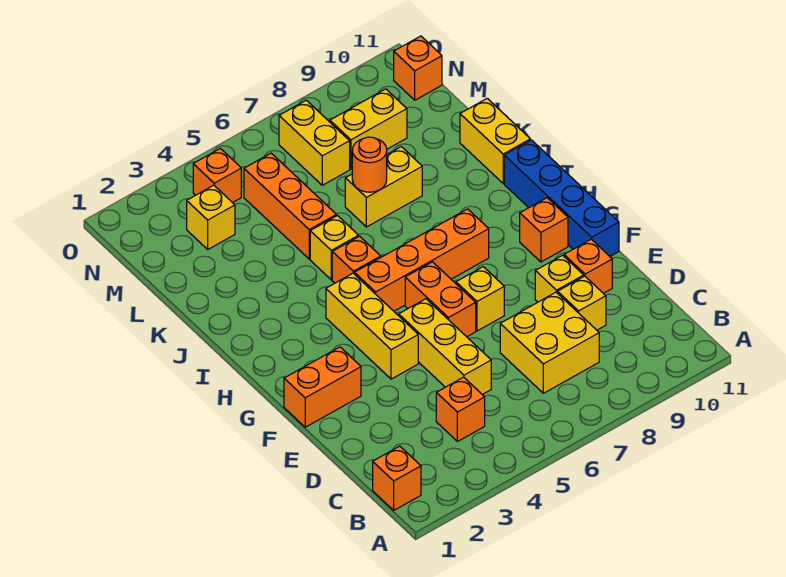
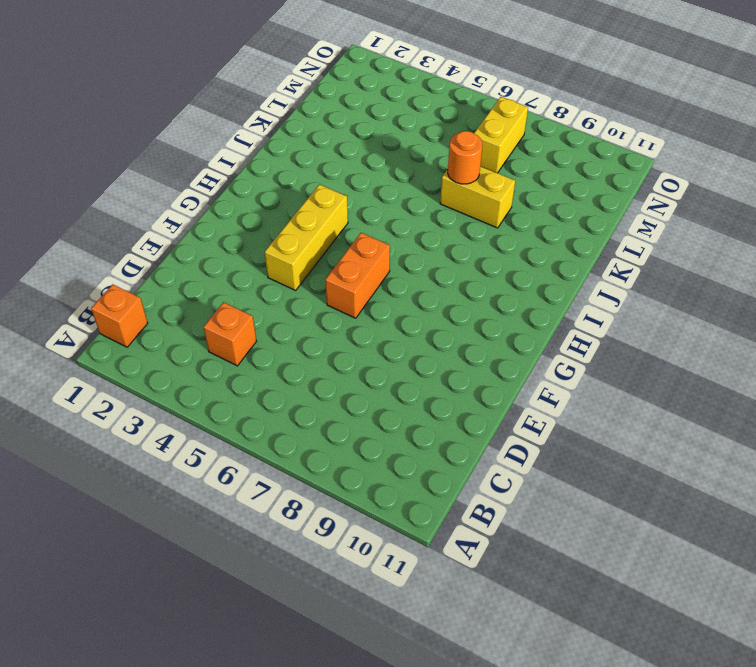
none -> yellow brick C7:D8 level 1
none -> yellow brick D5:F5 level 1
none -> yellow brick D9 level 1

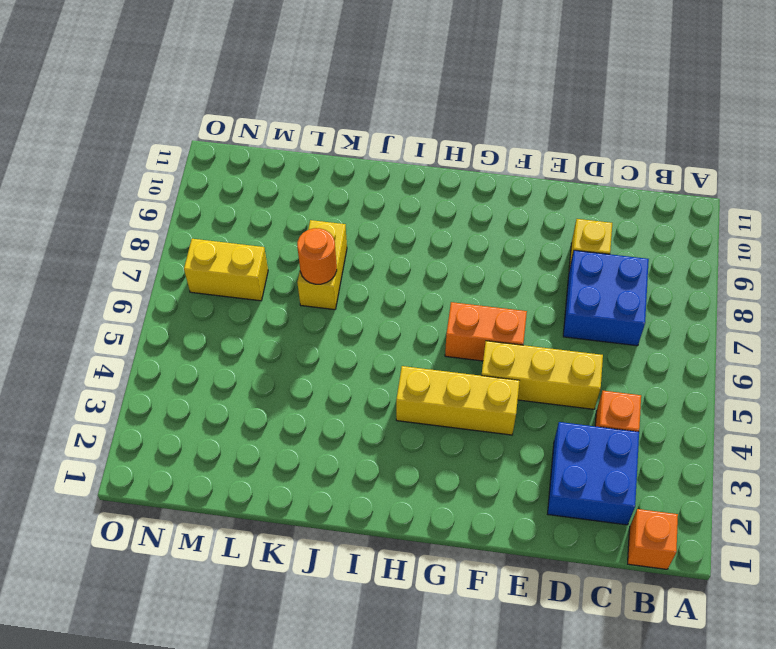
blue brick C2:D3 level 1 -> none
blue brick C7:D8 level 1 -> yellow brick C7:D8 level 1
none -> yellow brick E9 level 1
none -> orange brick E10 level 1
none -> orange brick F1:F2 level 1

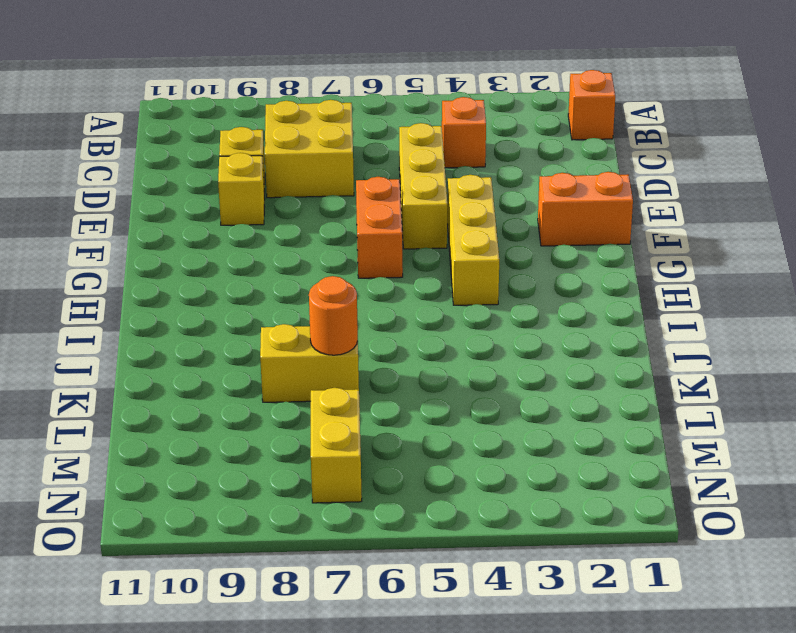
none -> orange brick E10 level 1
none -> yellow brick F7 level 1
none -> blue brick F11:I11 level 1

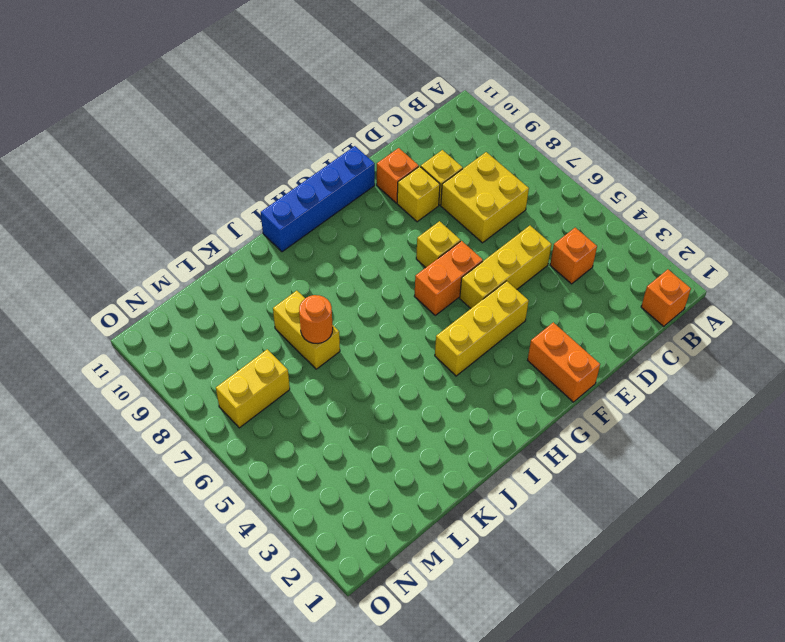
none -> orange brick G10 level 1
none -> orange brick H5:H8 level 1
none -> orange brick I5 level 1

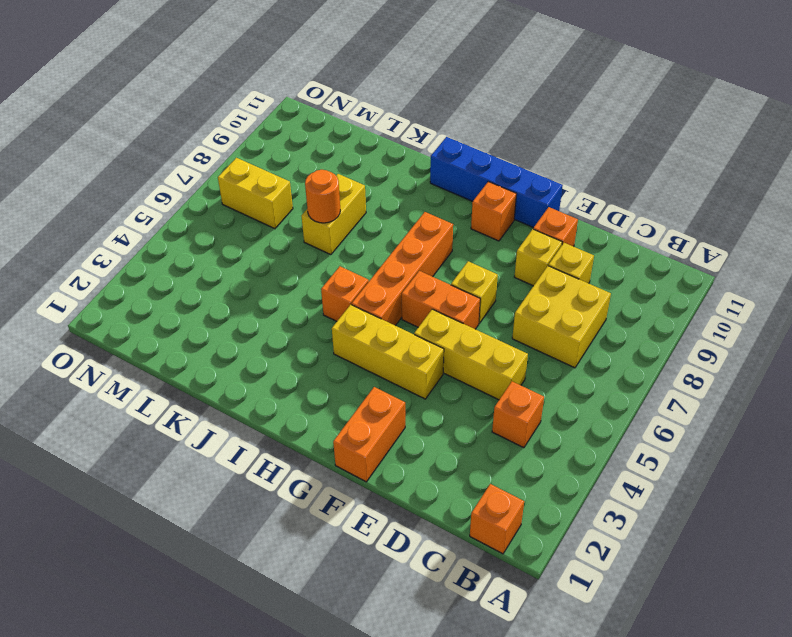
none -> yellow brick J5 level 1
none -> yellow brick J11:K11 level 1
none -> orange brick K5:M5 level 1

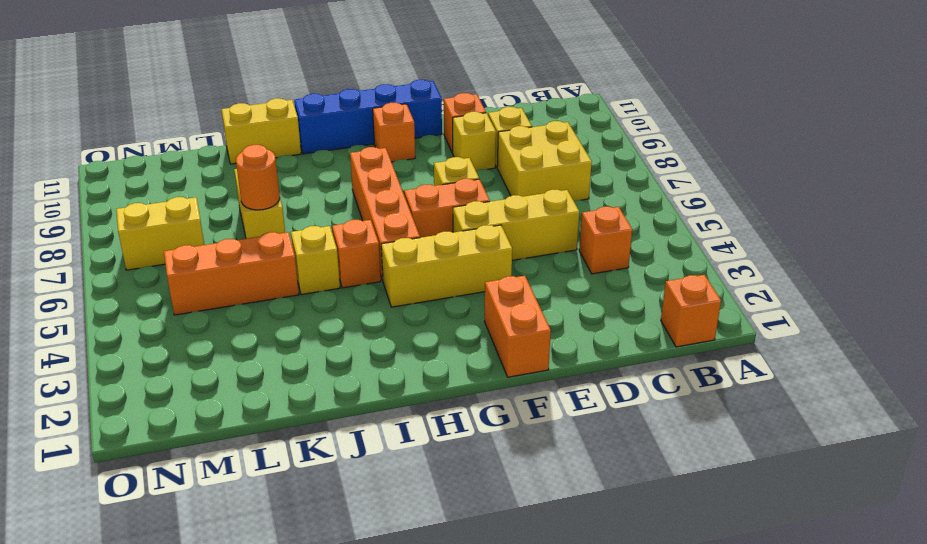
none -> yellow brick M3 level 1
none -> yellow brick M8:M9 level 1
none -> orange brick N4 level 1

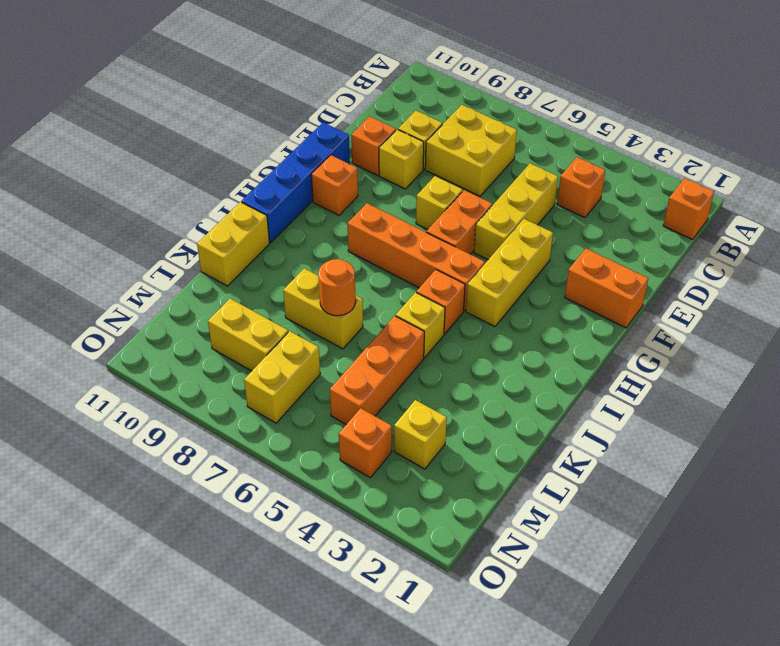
none -> orange brick N11 level 1

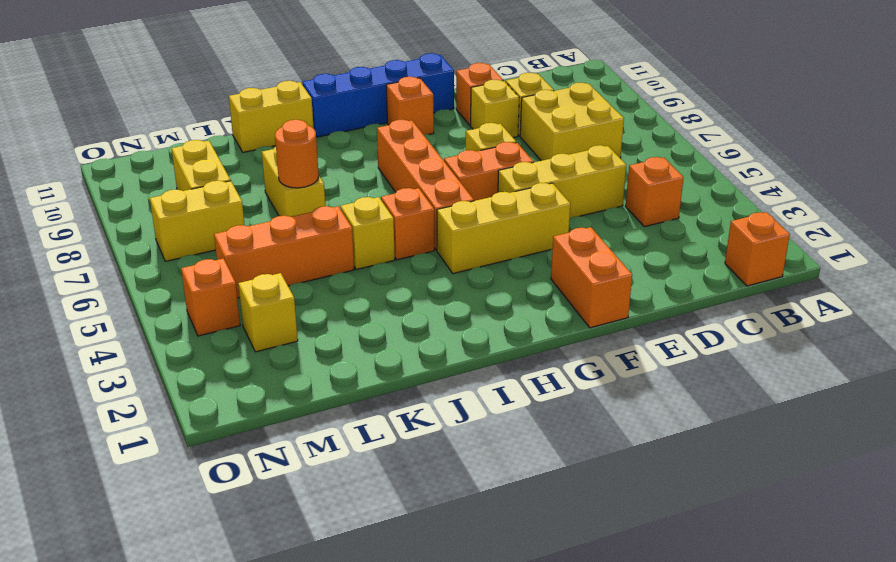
none -> orange brick N11 level 1

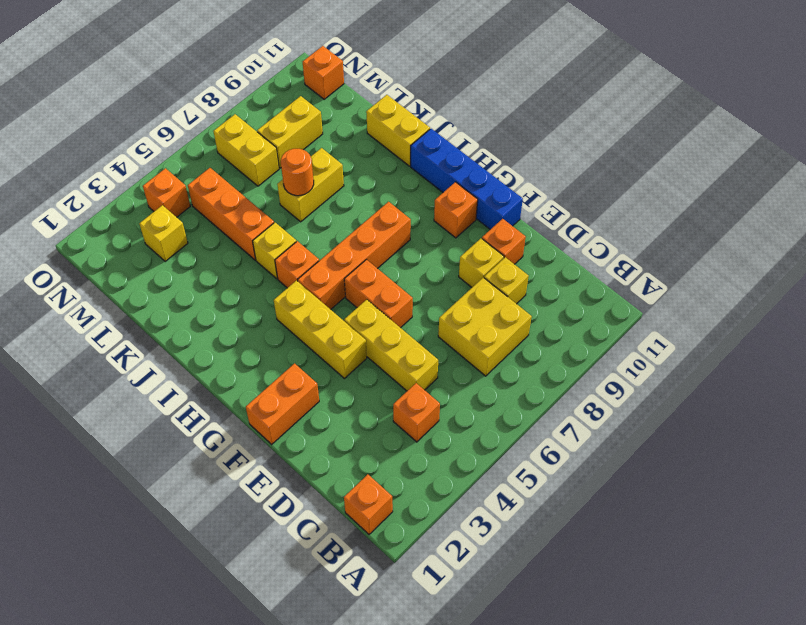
none -> yellow brick F7 level 1

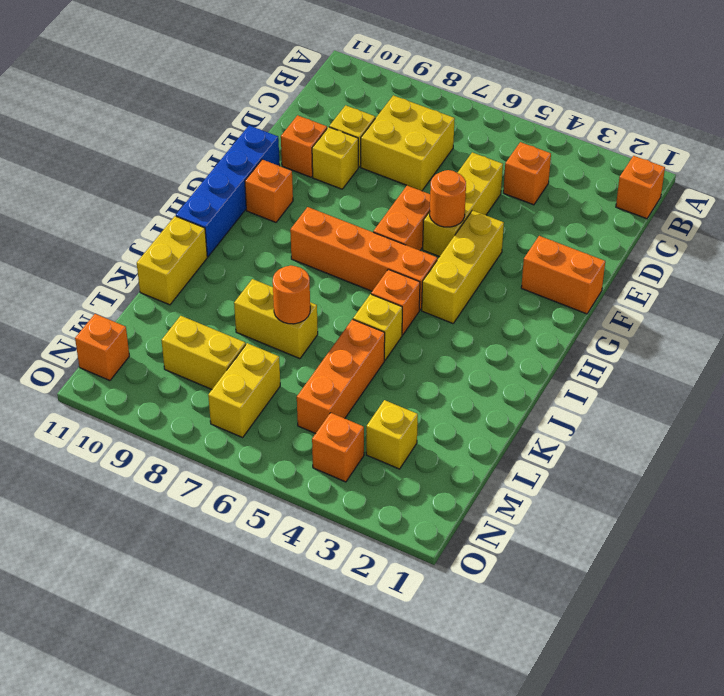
orange round brick F5 level 2 -> none
none -> yellow brick F7 level 1

